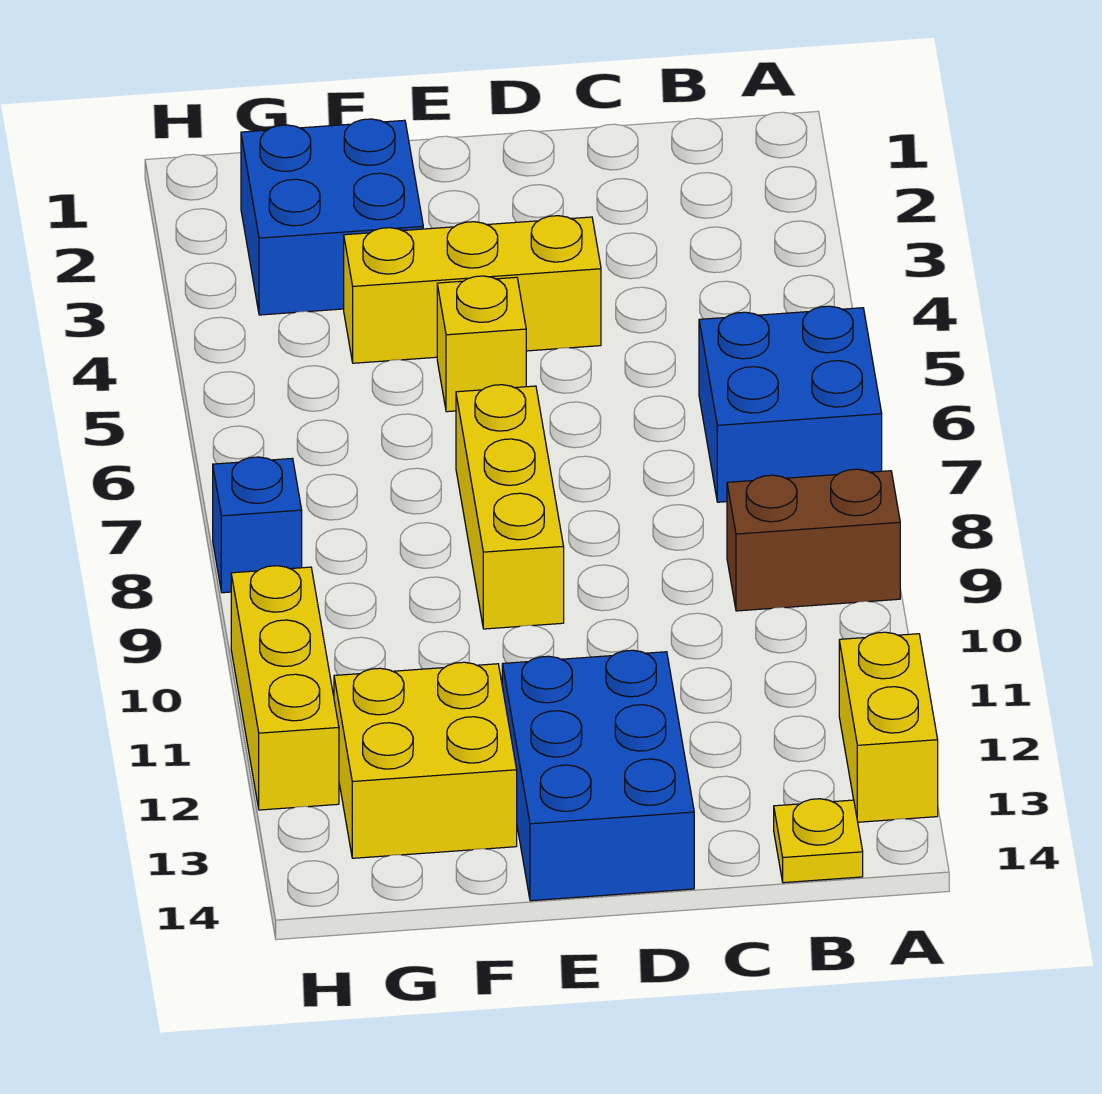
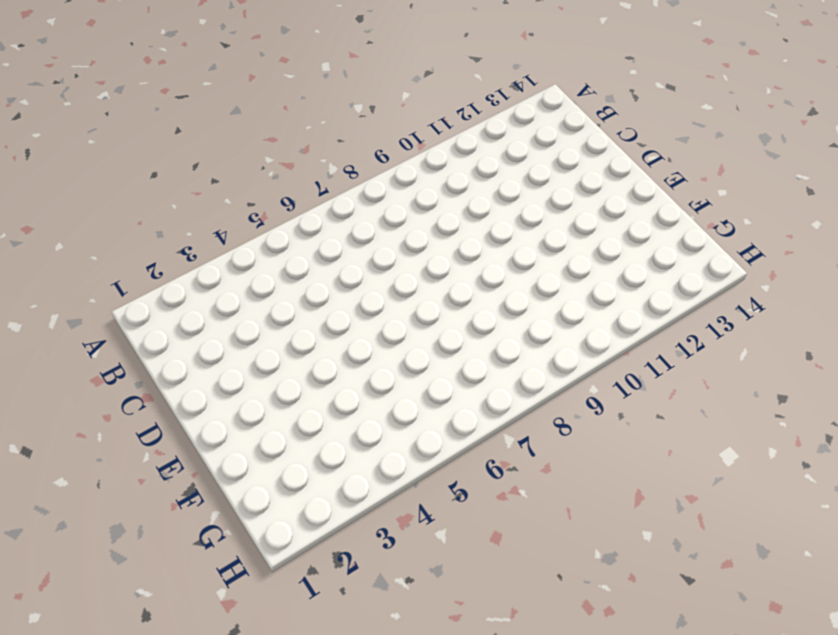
none -> blue brick A6:B7 level 1
none -> brown brick A9:B9 level 1
none -> yellow brick A12:A13 level 1

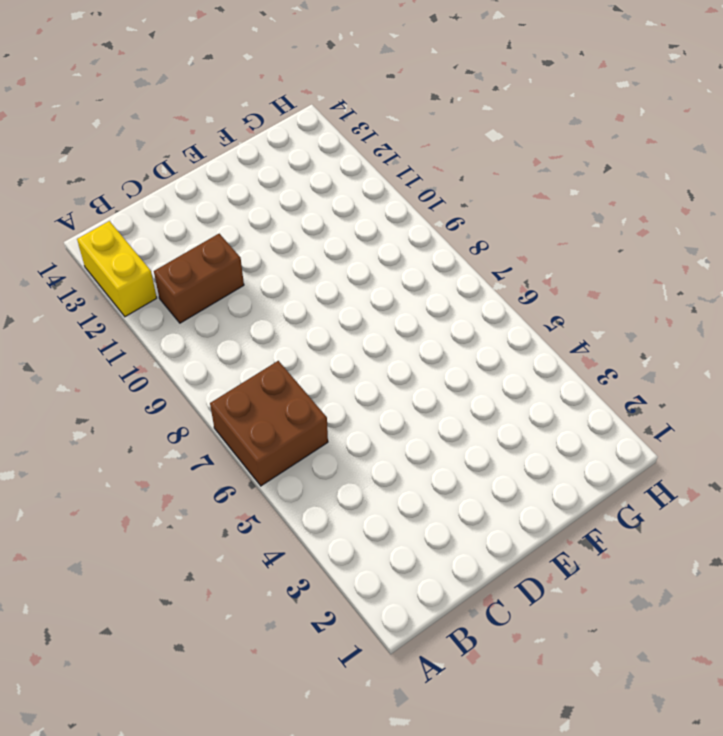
brown brick A6:B7 level 1 -> blue brick A6:B7 level 1
brown brick B11:C11 level 1 -> brown brick A9:B9 level 1
none -> yellow plate B14 level 1
none -> yellow brick D4:F4 level 1
none -> blue brick D12:E14 level 1

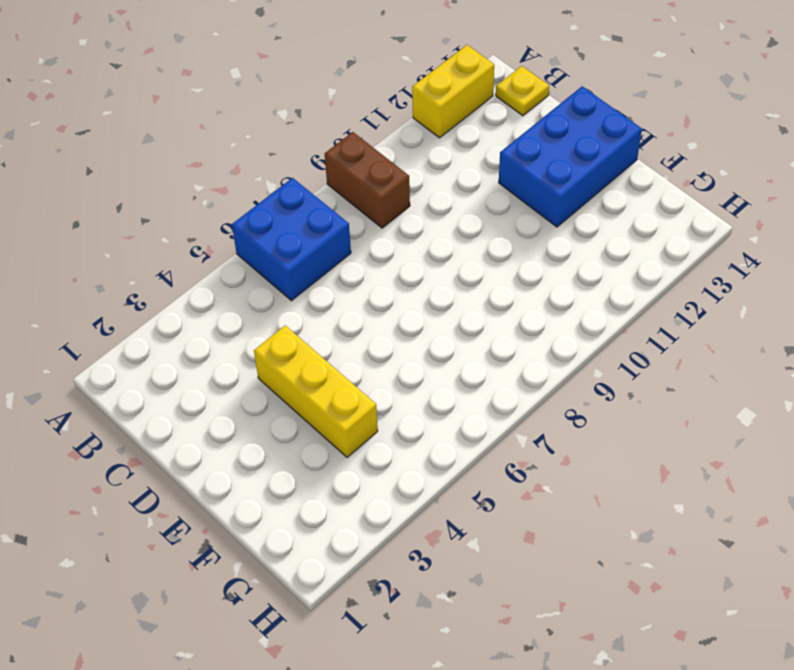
none -> yellow brick E5 level 1
none -> yellow brick E7:E9 level 1
none -> blue brick F2:G3 level 1

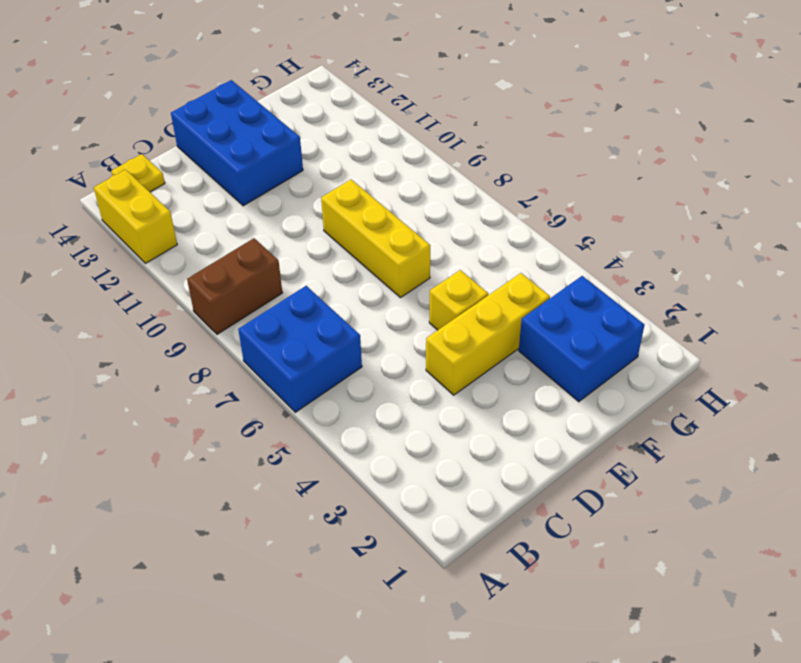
none -> yellow brick F12:G13 level 1
none -> blue brick H8 level 1
none -> yellow brick H10:H12 level 1

